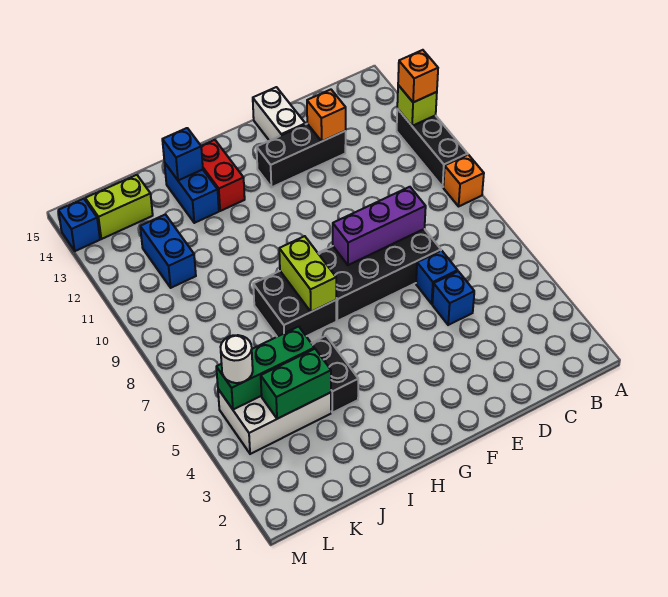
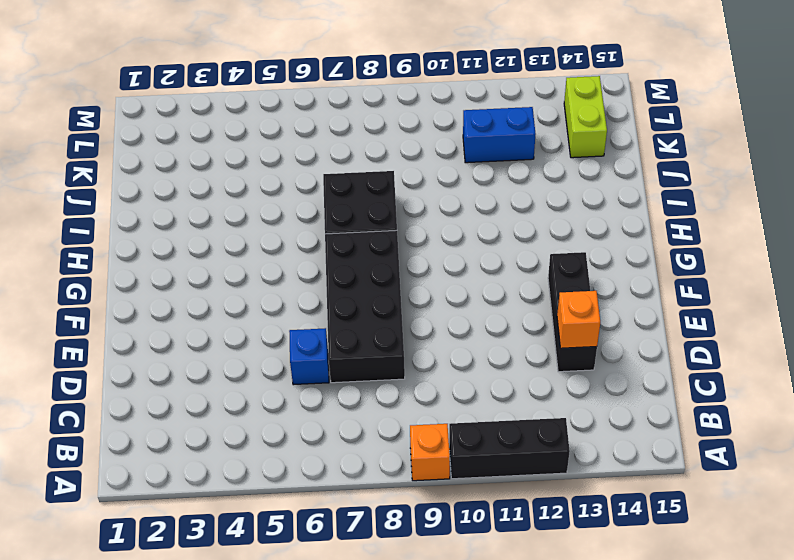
none -> blue brick D5 level 1
none -> white brick E14:E15 level 1
none -> red brick H13:H14 level 1

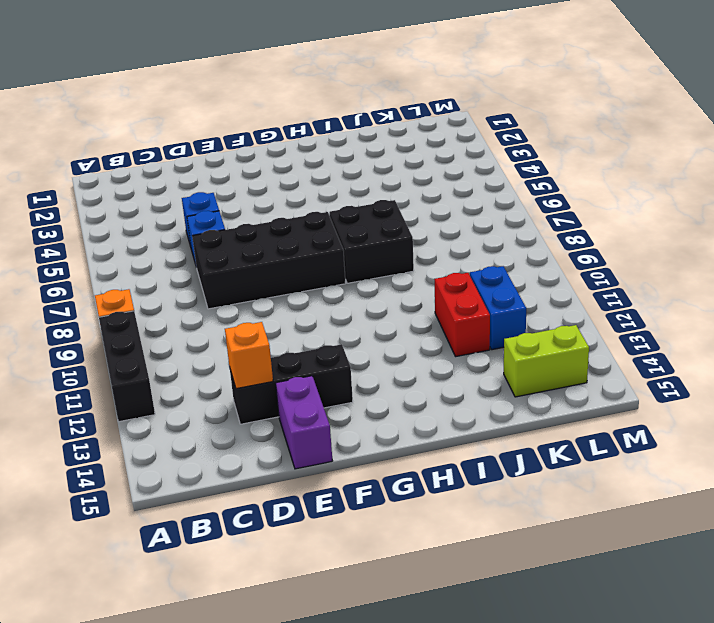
purple brick E14:E15 level 1 -> white brick E14:E15 level 1
red brick J11:J12 level 1 -> red brick H13:H14 level 1
none -> black brick I4:I5 level 1
none -> blue brick I13:I14 level 1
none -> white brick J4:L5 level 1

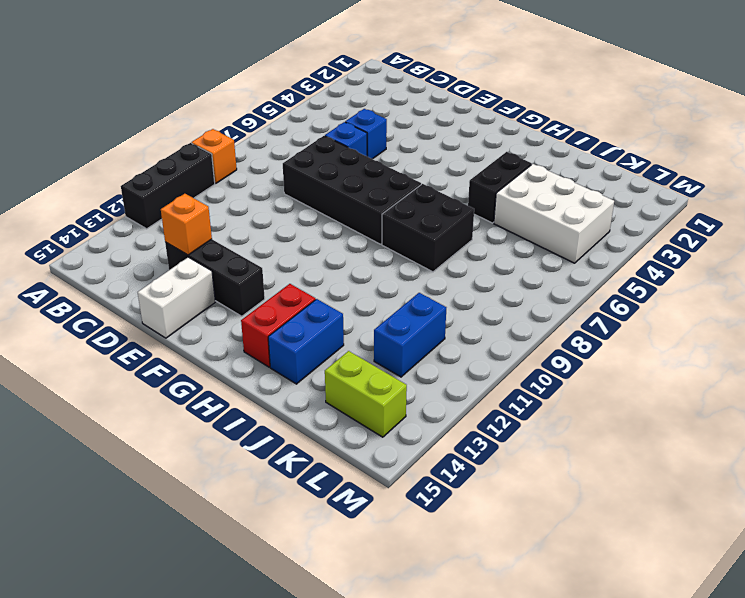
none -> blue brick M14 level 1
none -> lime brick A12 level 2
none -> purple brick D8:F8 level 2

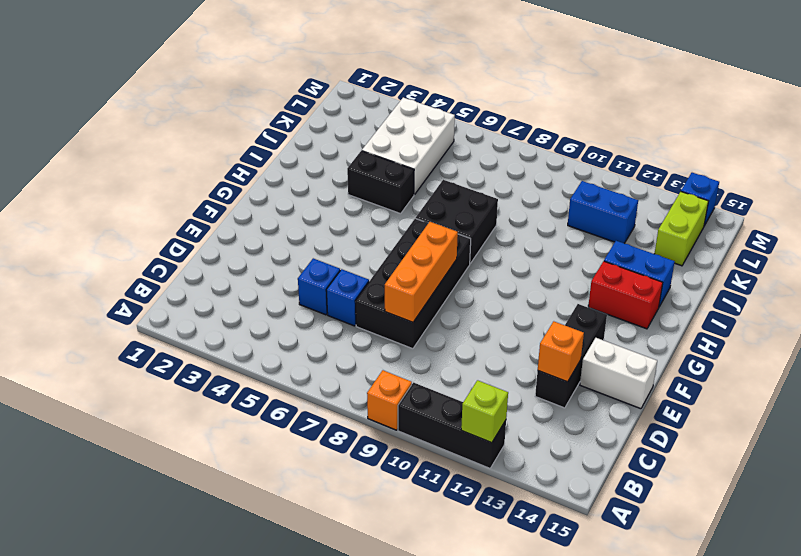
orange brick D8:F8 level 2 -> purple brick D8:F8 level 2
none -> lime brick H7:H8 level 2
none -> blue brick I14 level 2
none -> green brick J4:K4 level 2

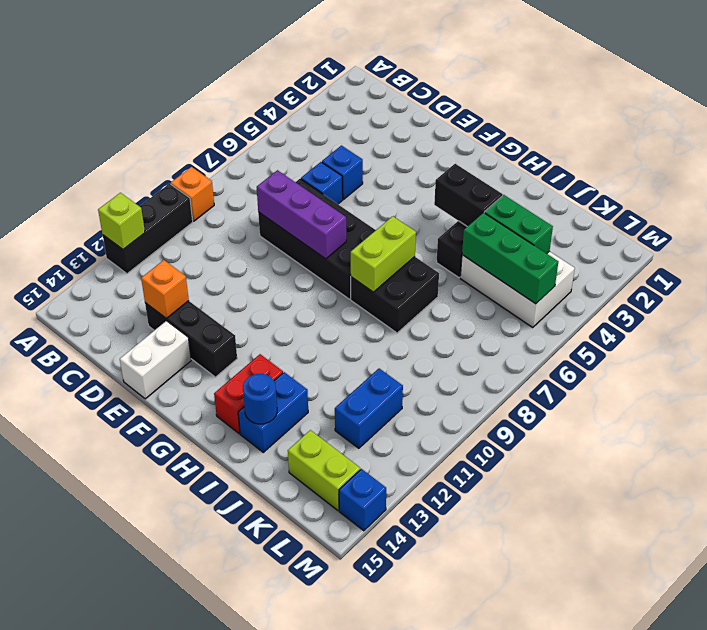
black brick H4:I4 level 2 -> none
blue round brick I14 level 2 -> blue brick I14 level 2
none -> orange brick A12 level 3
none -> white round brick L5 level 3

